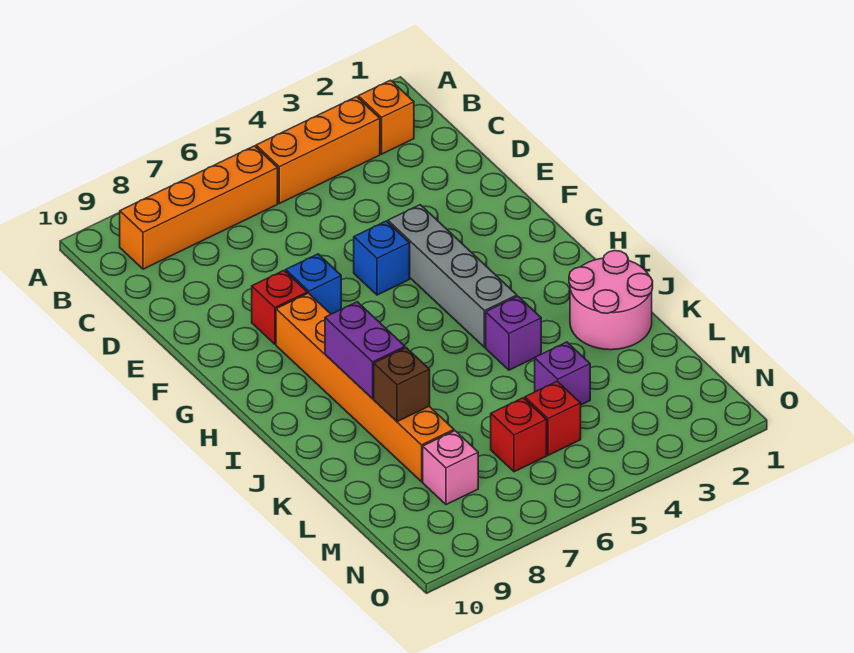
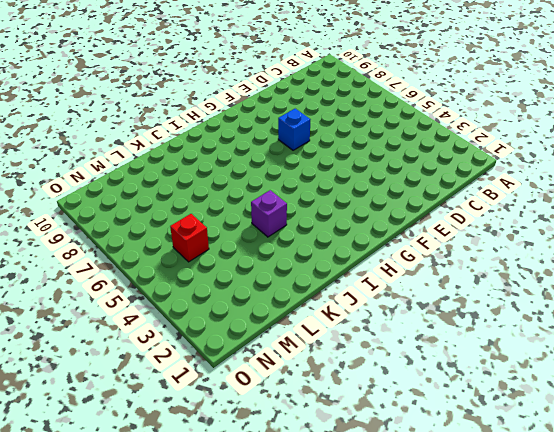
none -> orange brick B2 level 1
none -> orange brick B3:B5 level 1
none -> orange brick B6:B9 level 1

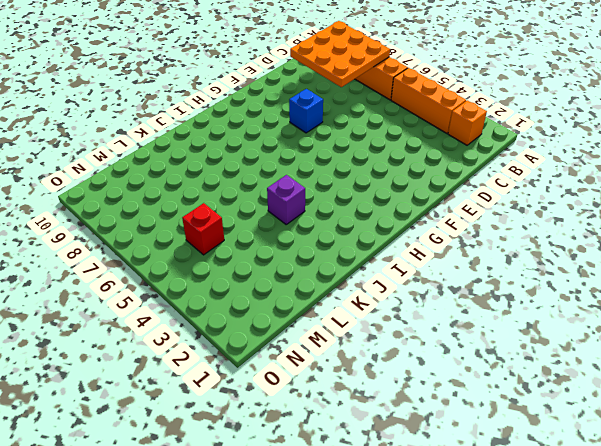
orange plate B7:D9 level 2 -> none
none -> grey brick F4:I4 level 1
none -> blue brick F5 level 1
none -> red brick F8 level 1

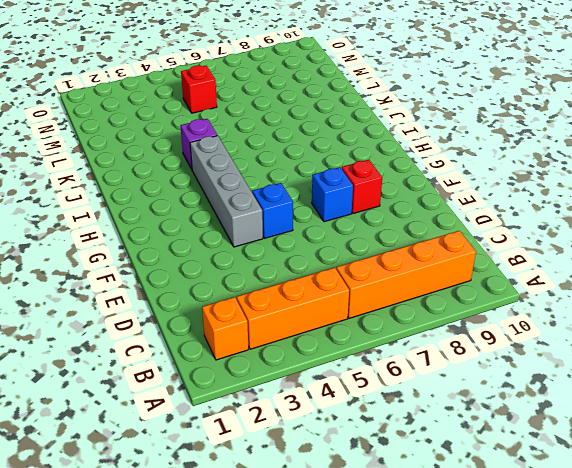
none -> orange brick G8:L8 level 1
none -> pink round brick J1:K2 level 1
none -> purple brick L4 level 1

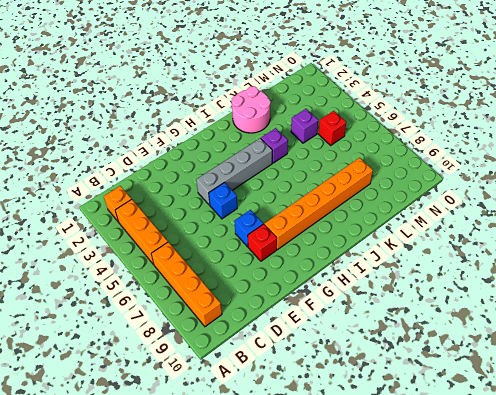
none -> red brick M6 level 1
none -> pink brick M8 level 1
none -> purple brick I8:J8 level 2

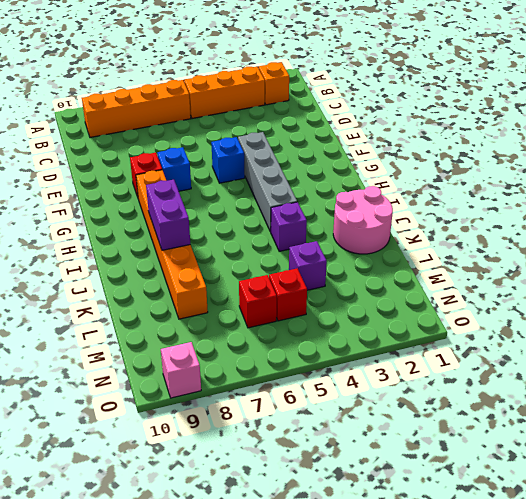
pink brick O9 level 1 -> pink brick M8 level 1
none -> brown brick K8 level 2

